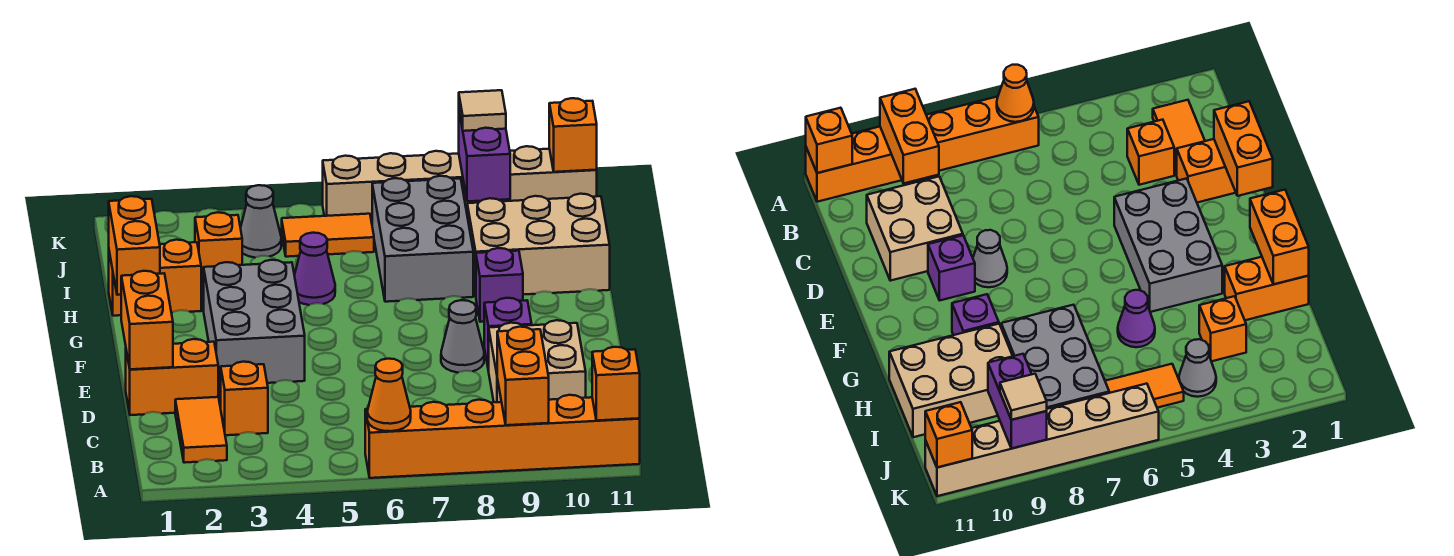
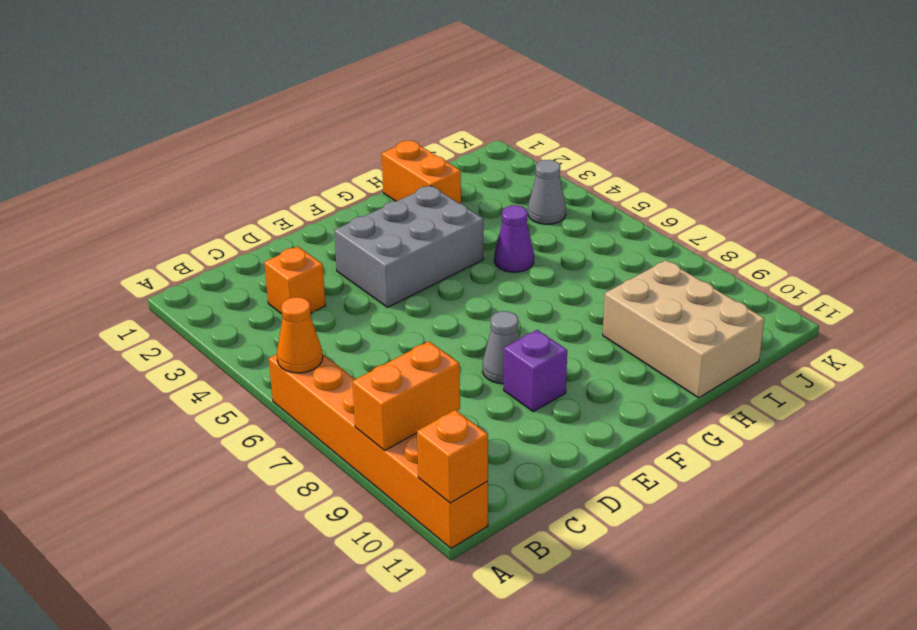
none -> orange tile B2:C2 level 1
none -> tan brick C9:D10 level 1
none -> orange brick D1:D2 level 1

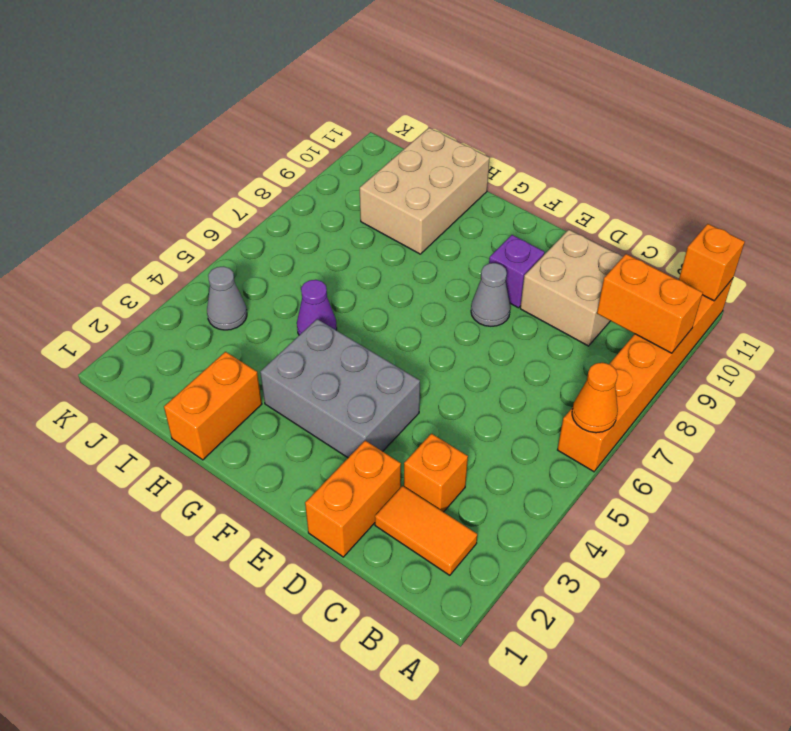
none -> purple brick G9 level 1
none -> grey brick H7:J8 level 1
none -> orange brick I3 level 1

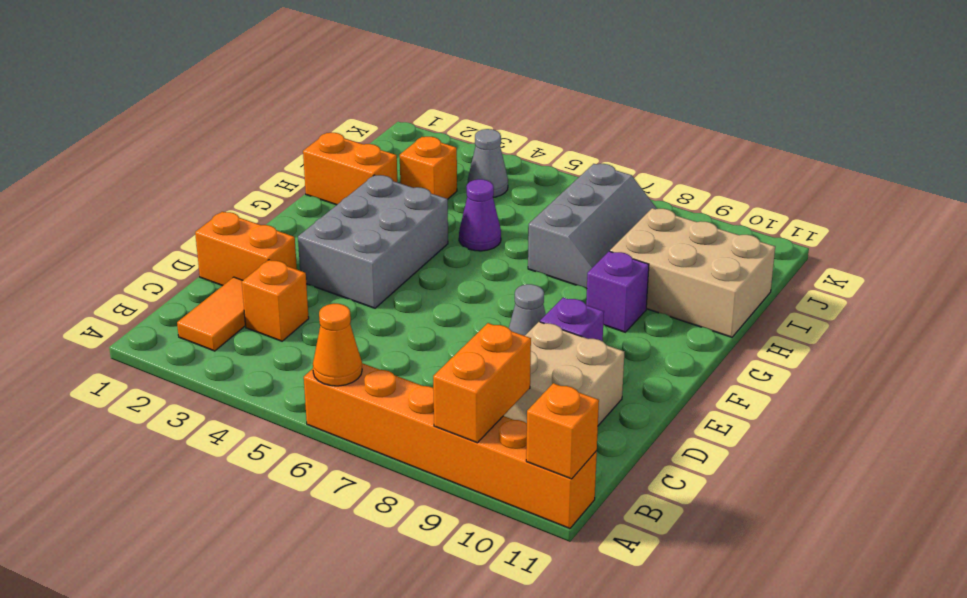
grey slope H7:J8 level 1 top 7 -> grey brick H7:J8 level 1
none -> orange tile J5:J6 level 1
none -> tan brick K6:K11 level 1
none -> orange brick D1:E1 level 2

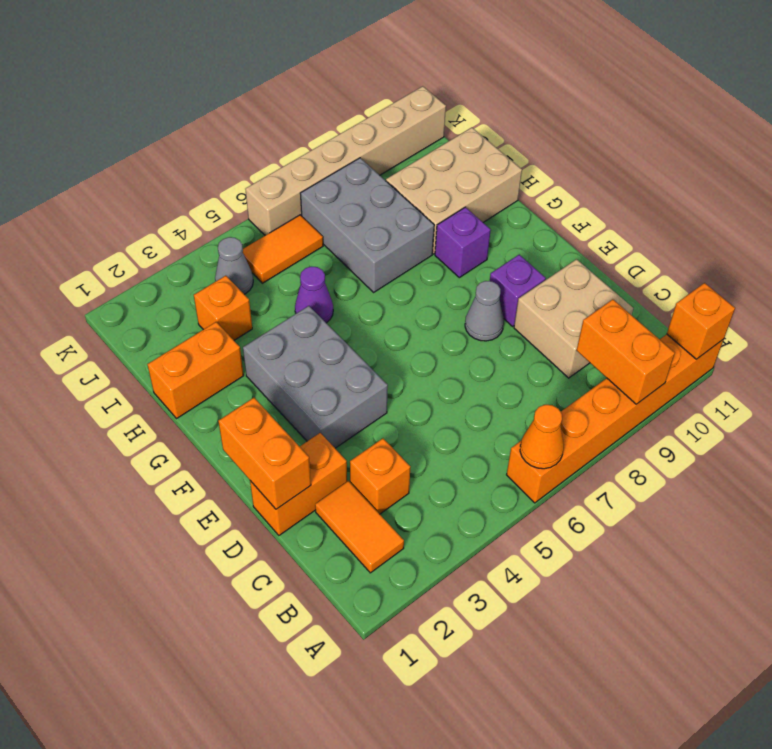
none -> orange brick G1:H1 level 2
none -> purple brick J9:K9 level 2
none -> orange brick K11 level 2

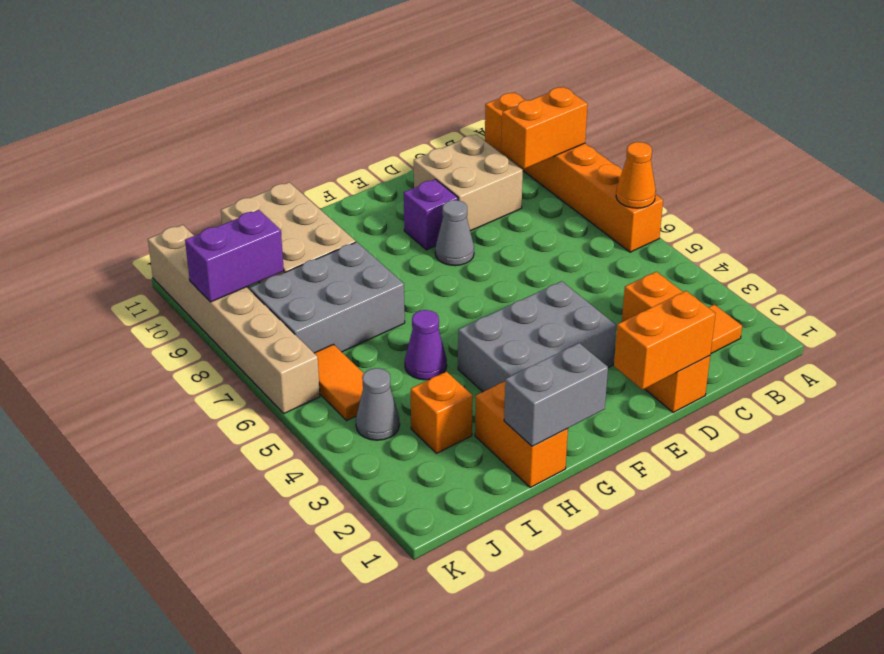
grey brick G1:H1 level 2 -> orange brick G1:H1 level 2
none -> purple brick G9 level 1
none -> orange brick A11 level 2
none -> orange brick K11 level 2

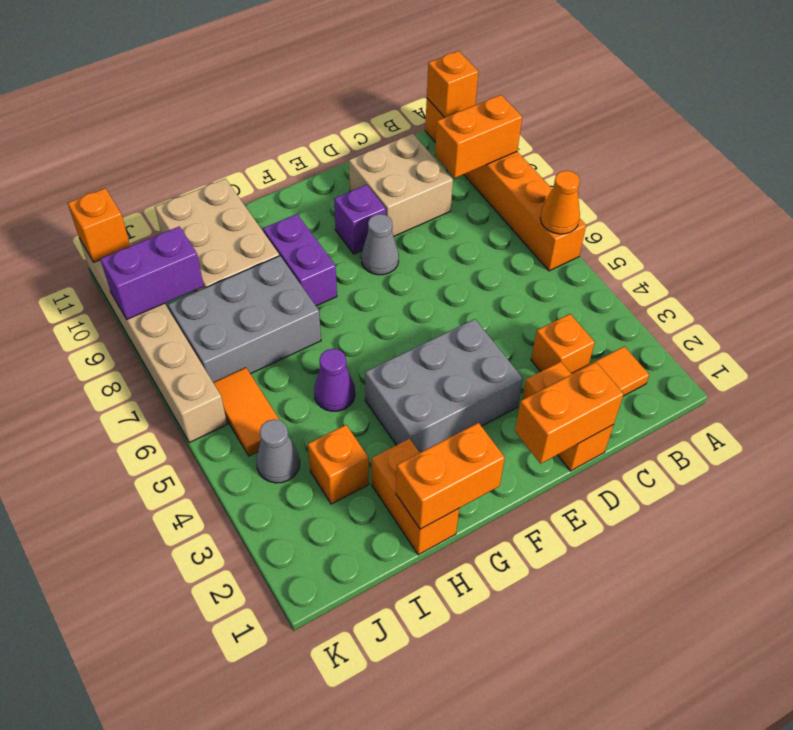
purple brick G8:G9 level 1 -> purple brick G9 level 1
none -> tan tile K9 level 3

